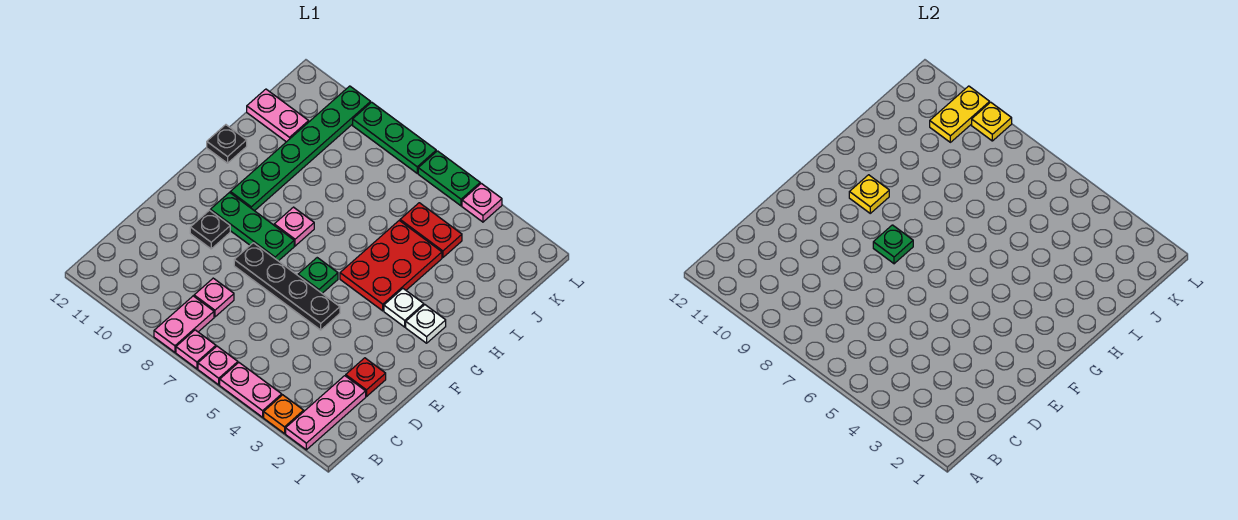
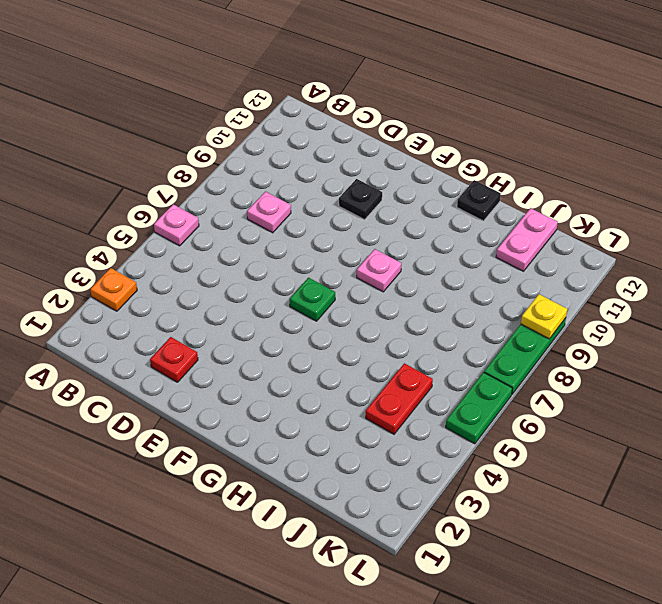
none -> pink plate A2:C2 level 1
none -> pink plate A4:A5 level 1
none -> pink plate A7 level 1

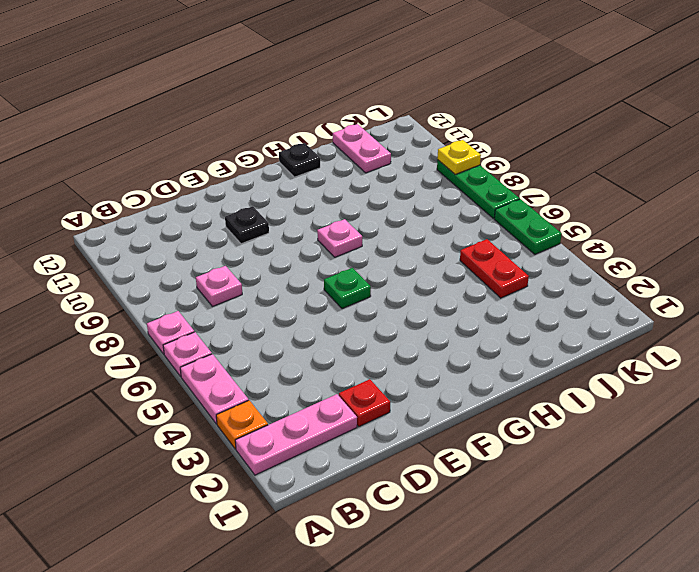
none -> pink plate A8:B8 level 1
none -> black plate E5:E8 level 1
none -> green plate F8:F10 level 1

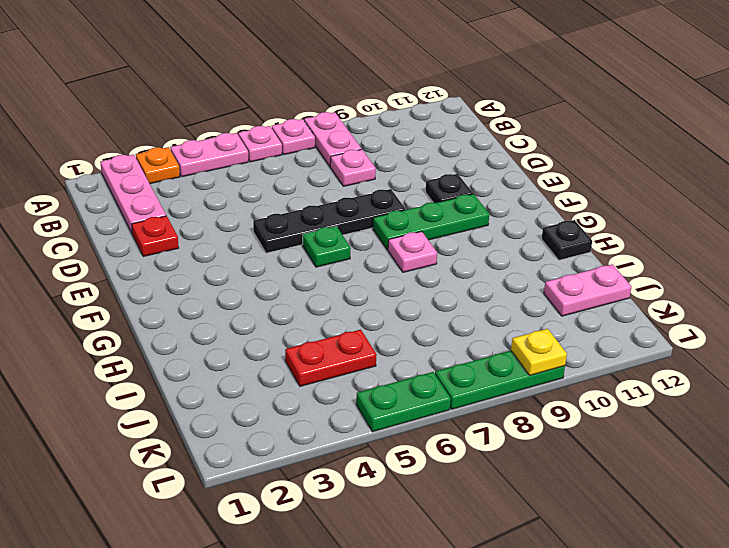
none -> white plate G2 level 1
none -> white plate G3 level 1
none -> red plate G4:I5 level 1

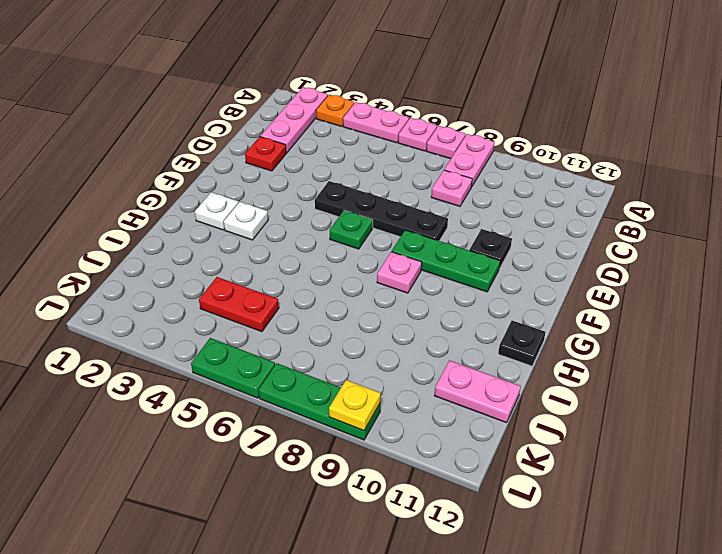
none -> red plate G4:I5 level 1
none -> green plate G10:L10 level 1
none -> pink plate L4 level 1

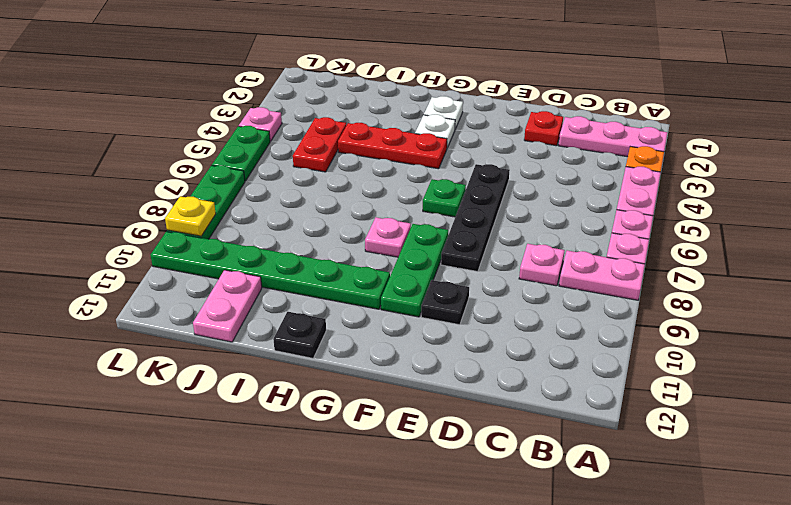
red plate G4:I4 level 1 -> red plate G4:I5 level 1
none -> green plate F8 level 2
none -> yellow plate G10 level 2
none -> yellow plate K10:L10 level 2

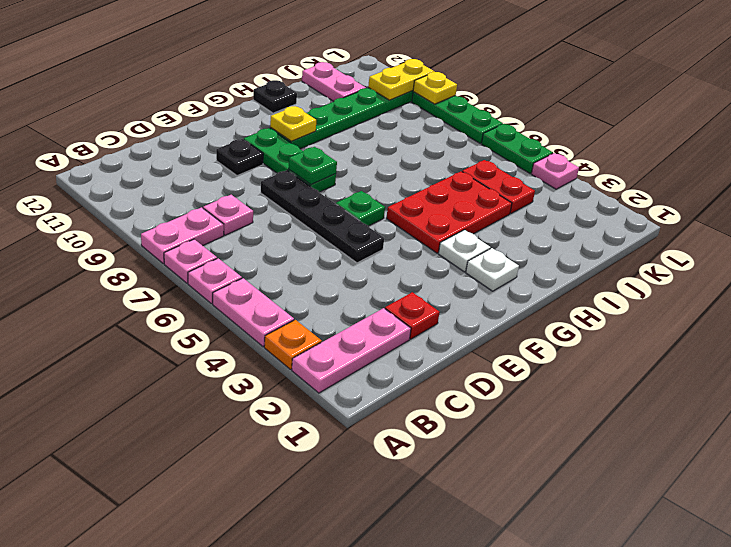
none -> pink plate G8 level 1

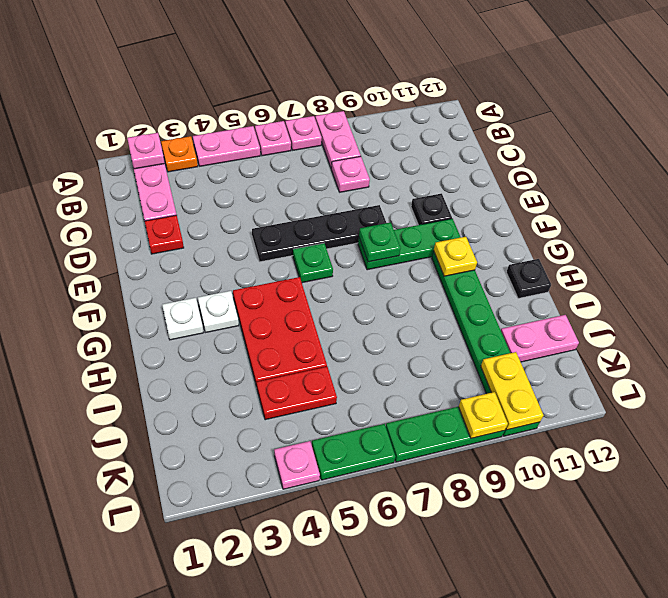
pink plate A2 level 2 -> pink plate G8 level 1

